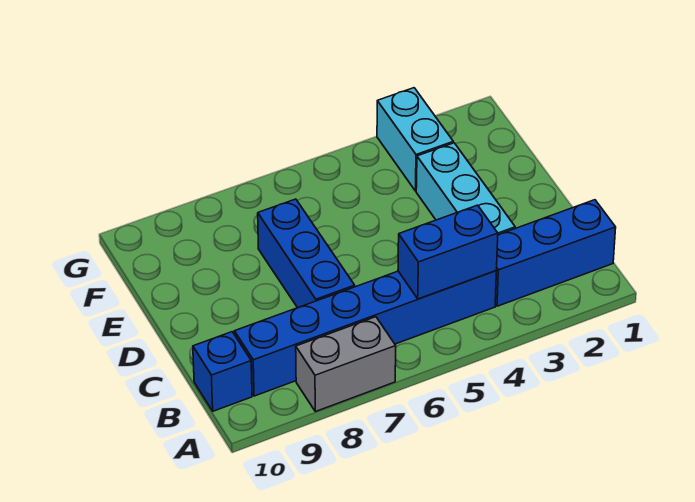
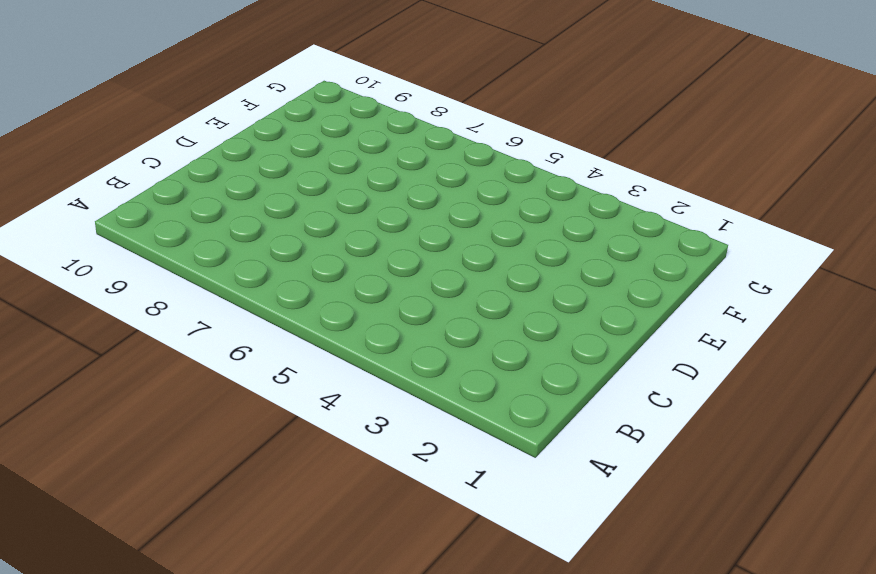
none -> grey brick A7:A8 level 1
none -> blue brick B1:B3 level 1

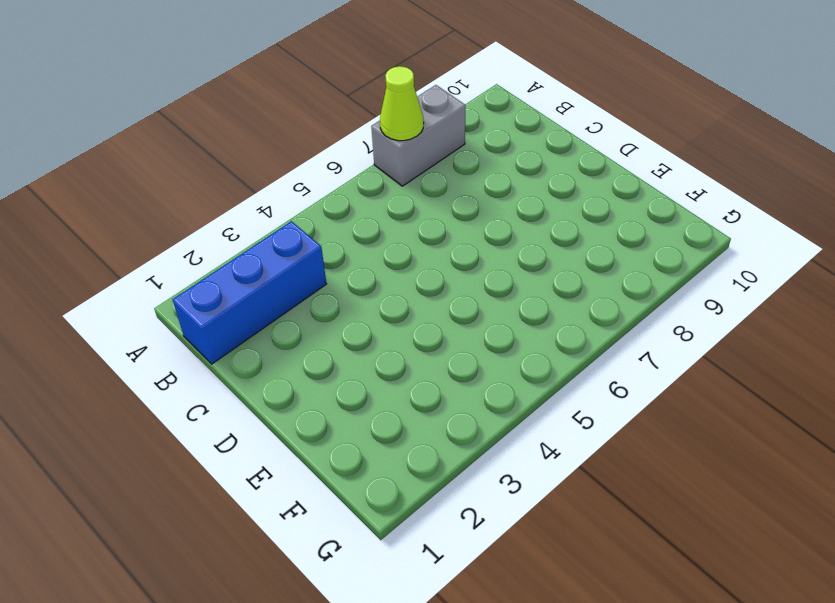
lime cone A7 level 2 -> none
none -> blue brick B4:B9 level 1
none -> blue brick B10 level 1

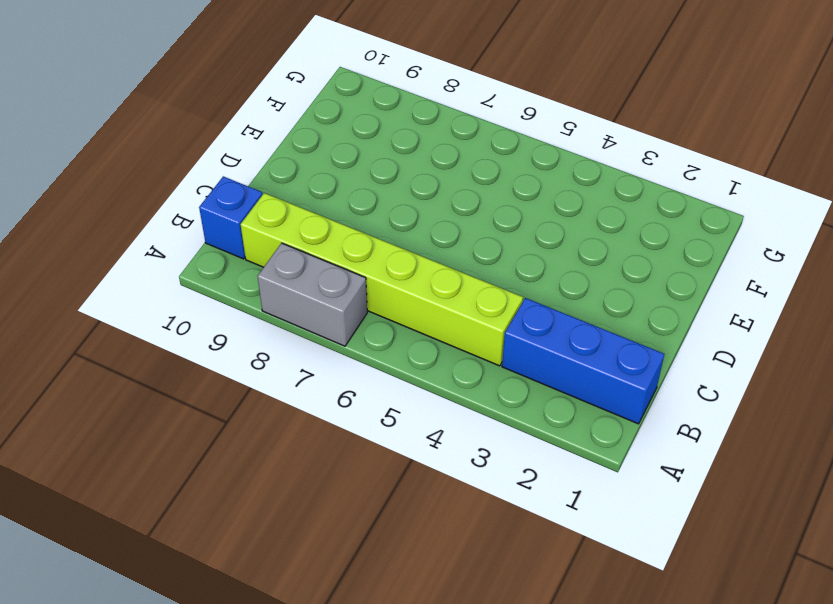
lime brick B4:B9 level 1 -> blue brick B4:B9 level 1
none -> cyan brick C3:E3 level 1
none -> blue brick C7:E7 level 1

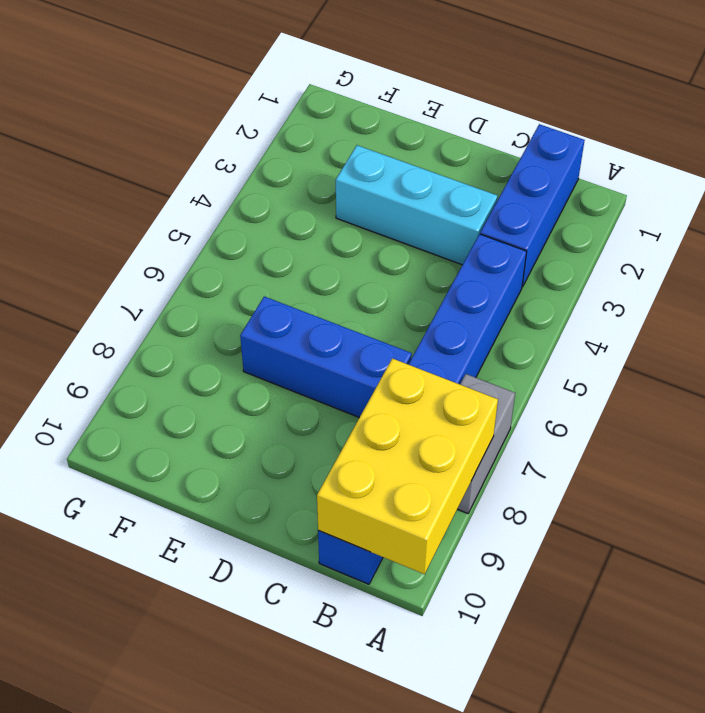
yellow brick A8:B10 level 2 -> none
none -> cyan brick F3:G3 level 1
none -> blue brick B4:B5 level 2

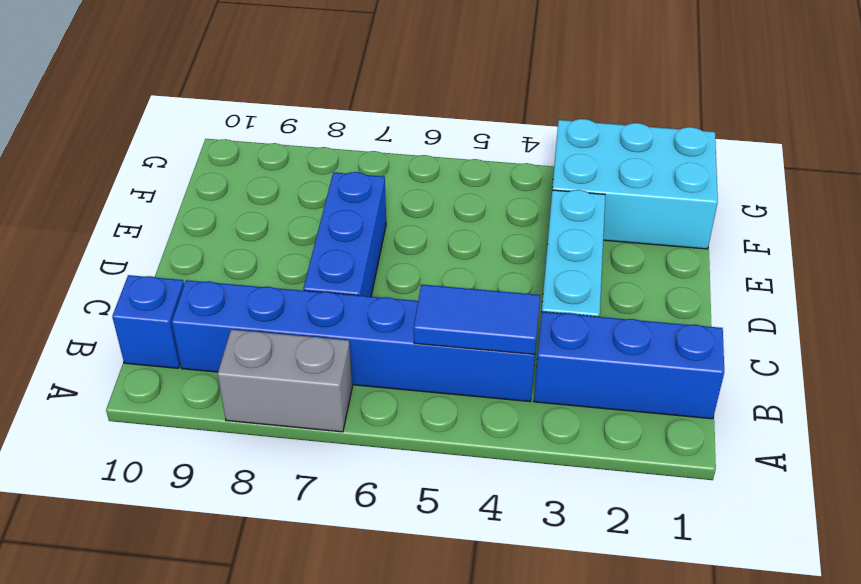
blue tile B4:B5 level 2 -> blue brick B4:B5 level 2
cyan brick F1:G3 level 1 -> cyan brick F3:G3 level 1

